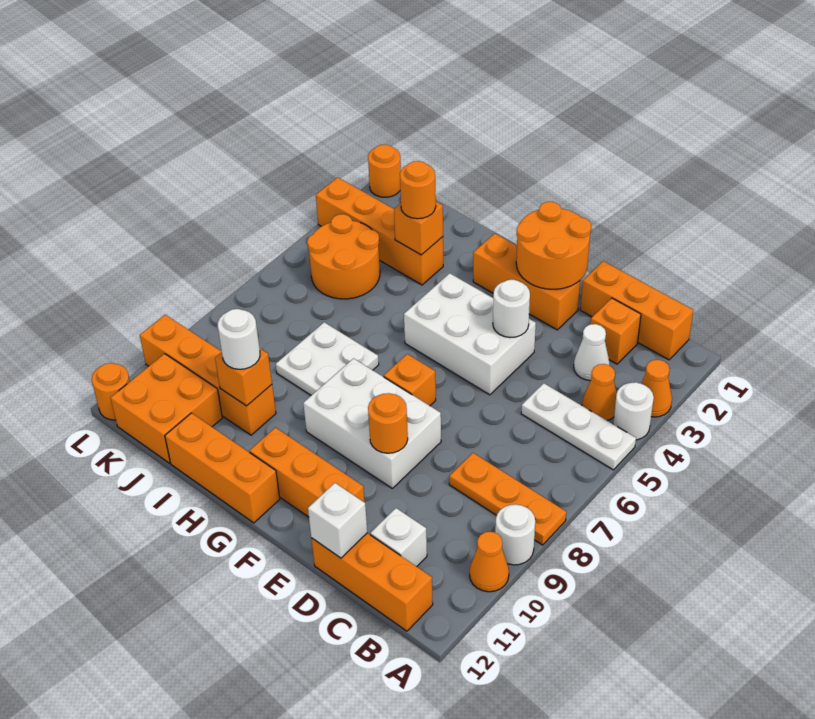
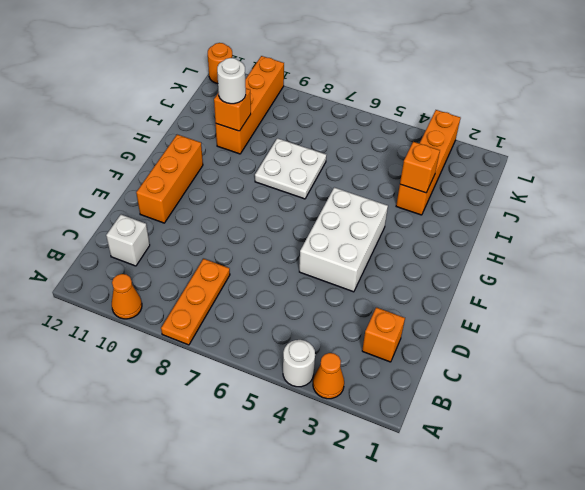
none -> white plate A5:C5 level 1
none -> white round brick A9 level 1
none -> orange brick B1:D1 level 1
none -> orange cone B4 level 1

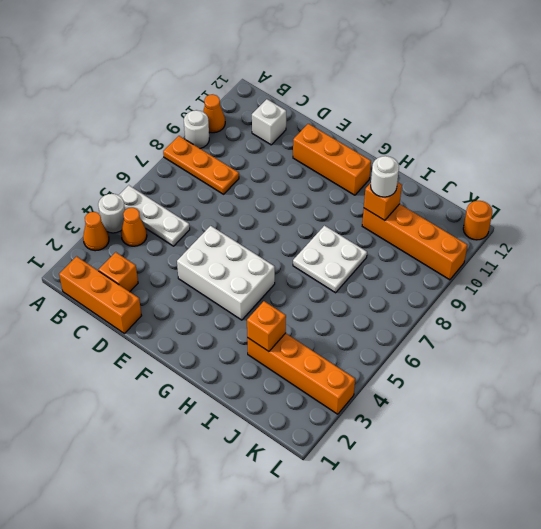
none -> orange brick B12:D12 level 1
none -> white cone C3 level 1
none -> orange brick E2:G2 level 1
none -> white brick E8:G9 level 1

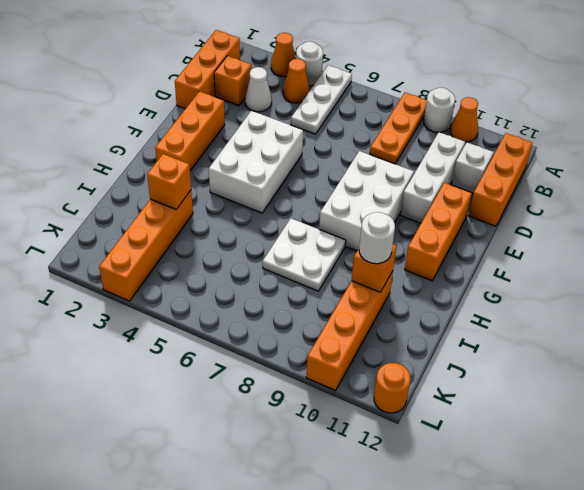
white brick C10:E10 level 1 -> none
none -> orange brick F7 level 1
none -> orange brick G12:I12 level 1
none -> orange round brick J4:K5 level 1
none -> orange brick J11:K12 level 1

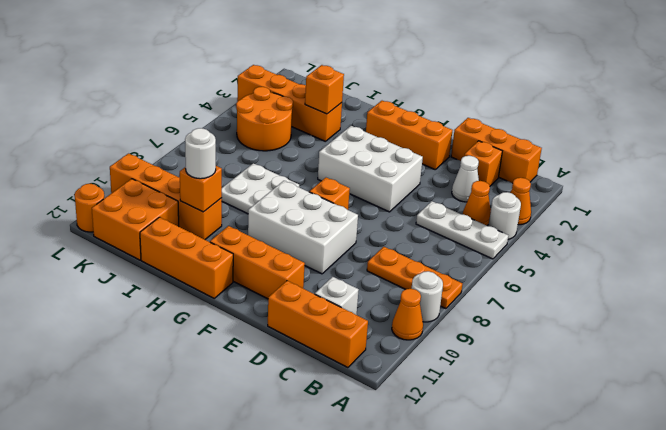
none -> orange round brick L1 level 1
none -> white brick D12 level 2
none -> orange round brick E1:F2 level 2
none -> white round brick E4 level 2

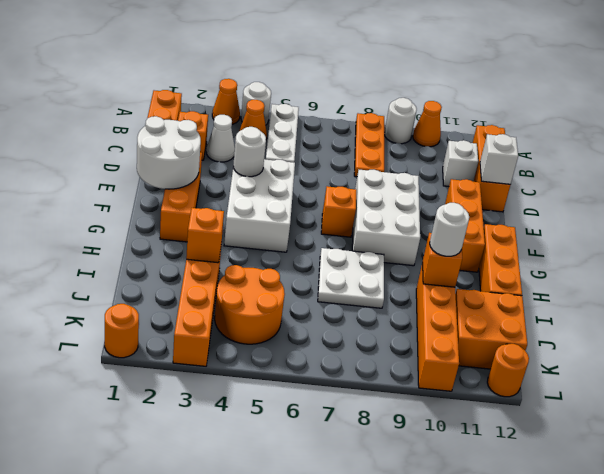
white round brick E1:F2 level 2 -> orange round brick E1:F2 level 2
none -> orange round brick E9 level 2
none -> orange round brick I3 level 3

